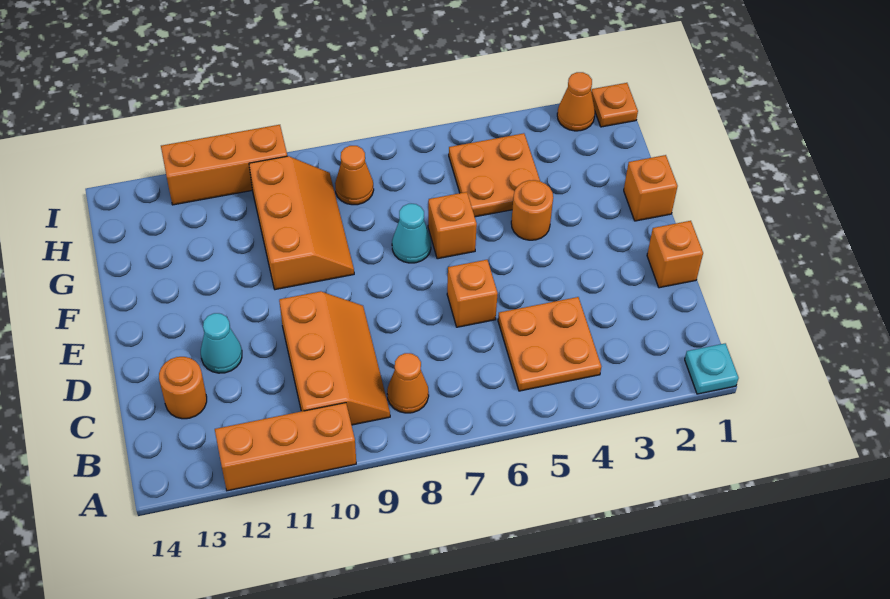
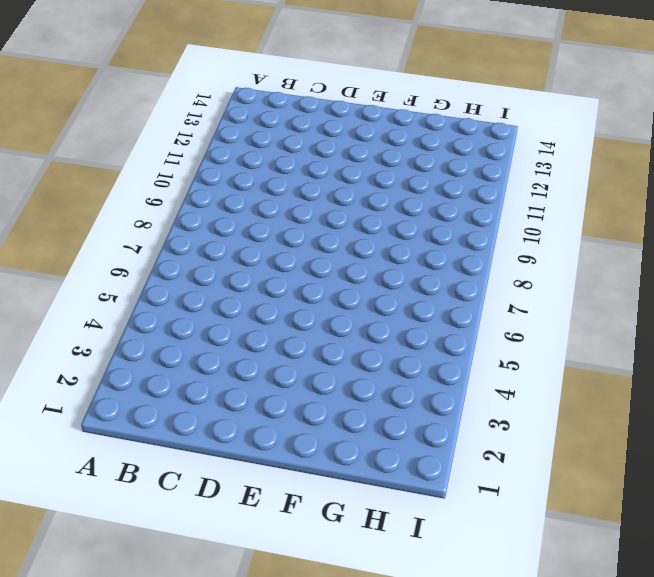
none -> cyan plate A1 level 1
none -> orange brick A10:A12 level 1
none -> orange plate B4:C5 level 1

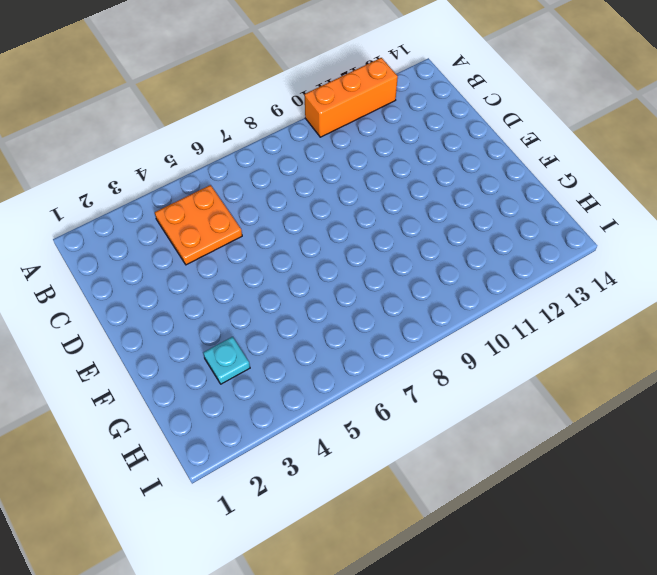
cyan plate G3 level 1 -> cyan plate A1 level 1
none -> orange cone B8 level 1
none -> orange slope B9:D10 level 1 top 10
none -> orange round brick C13 level 1

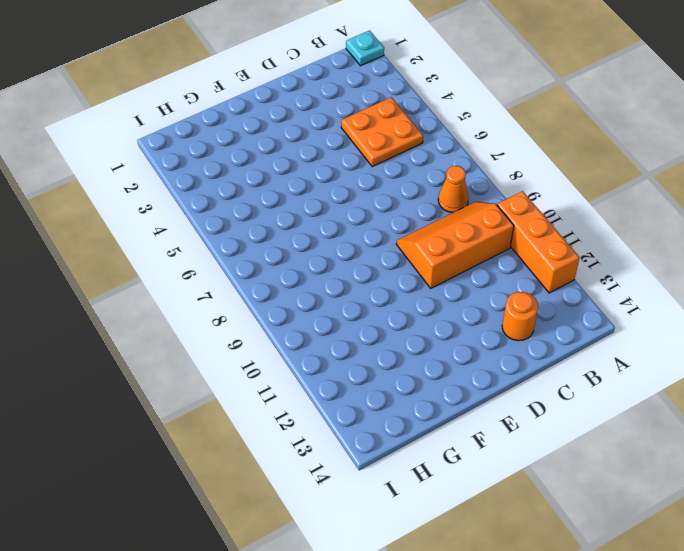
none -> orange brick D1 level 1
none -> orange brick D6 level 1
none -> cyan cone D12 level 1

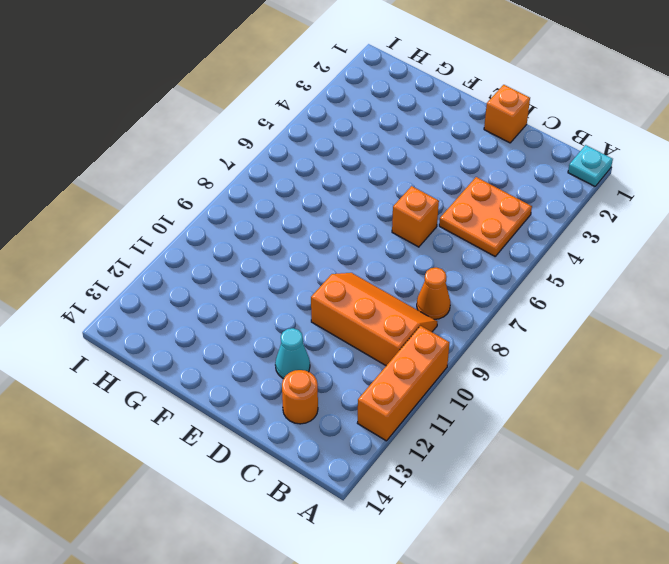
none -> orange brick F1 level 1
none -> orange round brick F4 level 1
none -> orange brick F6 level 1

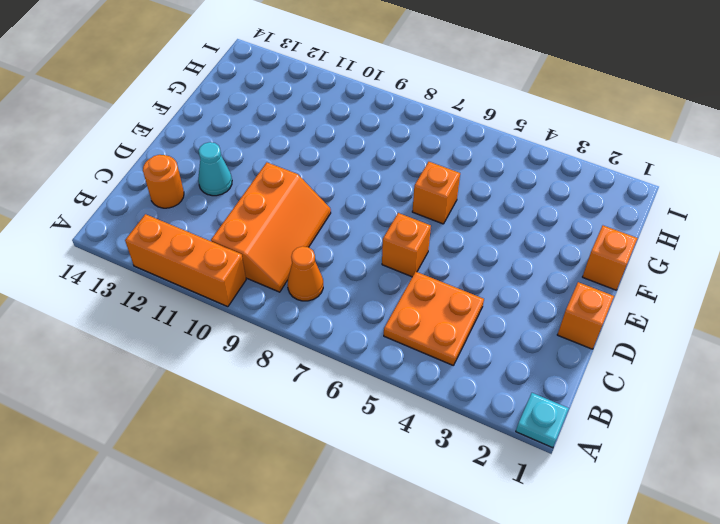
none -> orange round brick F4 level 1
none -> cyan cone F7 level 1
none -> orange slope F9:H10 level 1 top 10

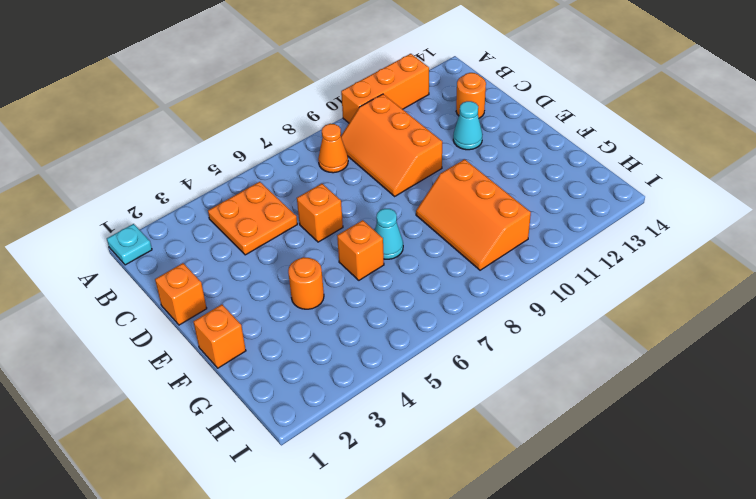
none -> orange plate G4:H5 level 1
none -> orange cone H8 level 1
none -> orange plate I1 level 1

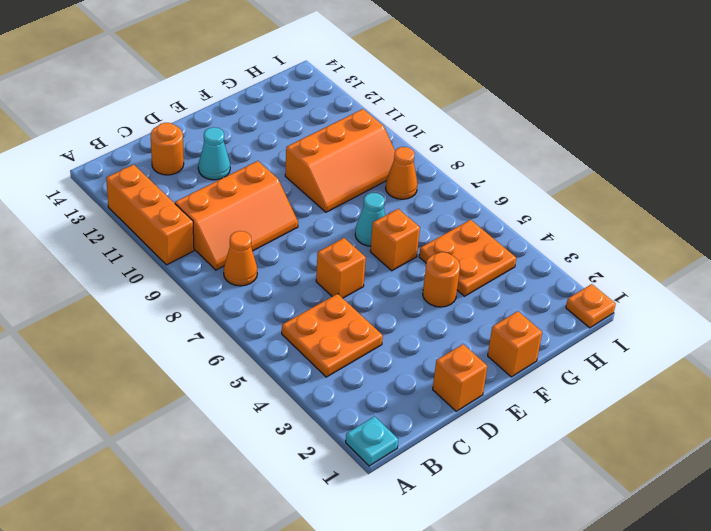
none -> orange cone I2 level 1
none -> orange brick I10:I12 level 1

